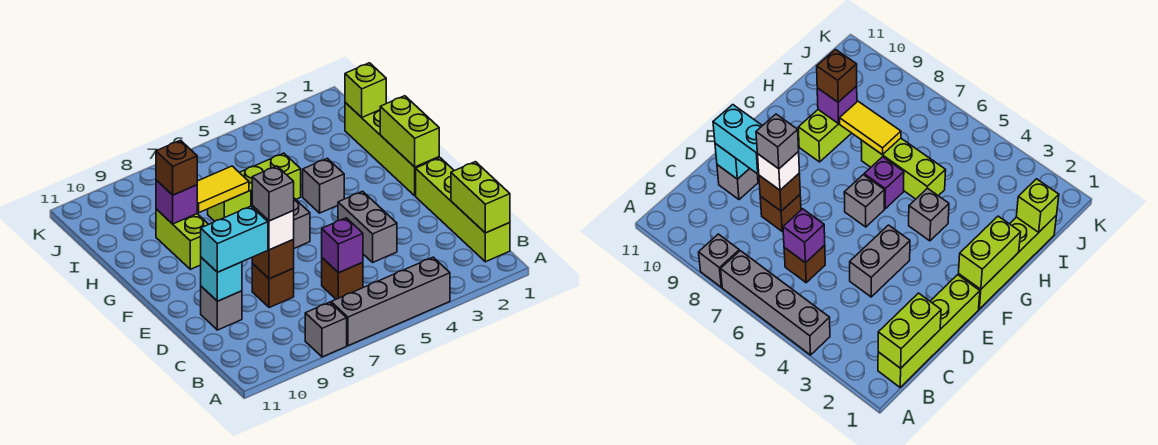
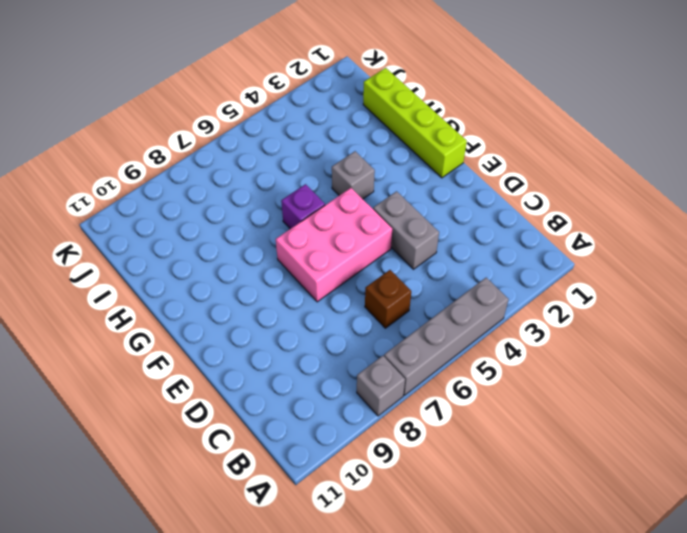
pink brick E5:F7 level 1 -> grey brick F6 level 1
none -> lime brick B1:E1 level 1
none -> brown brick D8 level 1
none -> grey brick D10 level 1

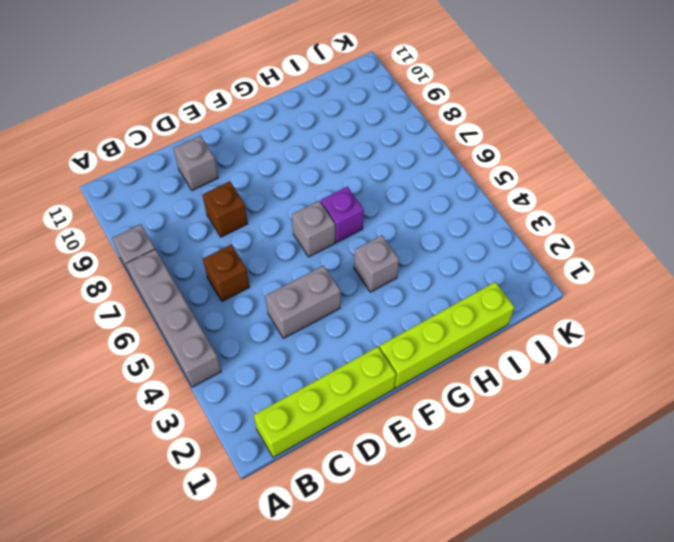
none -> lime brick G9:H9 level 1
none -> lime brick H5:H7 level 1
none -> lime brick B1:C1 level 2

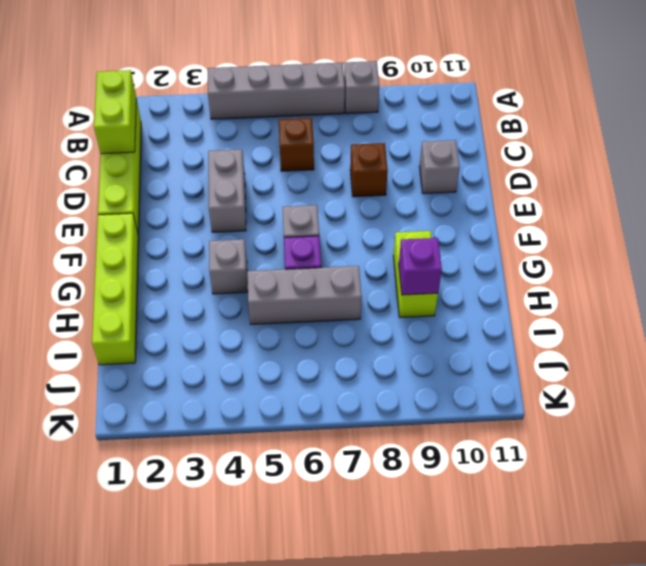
grey brick H5:H7 level 1 -> lime brick H5:H7 level 1
none -> purple brick C6 level 2
none -> brown brick D8 level 2
none -> cyan brick D10 level 2

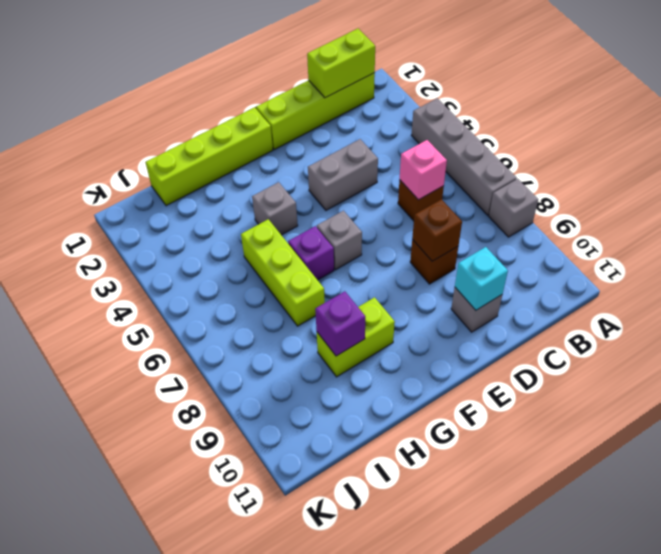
pink brick C6 level 2 -> purple brick C6 level 2
none -> lime brick F1:G1 level 2
none -> yellow tile H7:H8 level 2
none -> lime brick I1 level 2

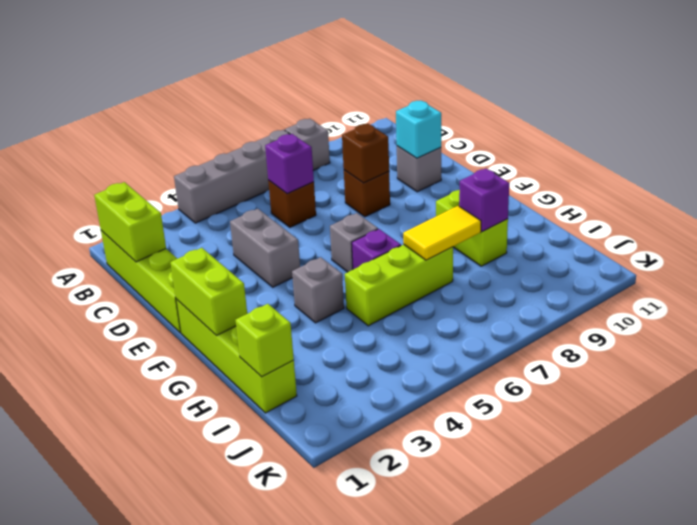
none -> white brick D8 level 3
none -> cyan brick D9:D10 level 3
none -> brown brick H9 level 3

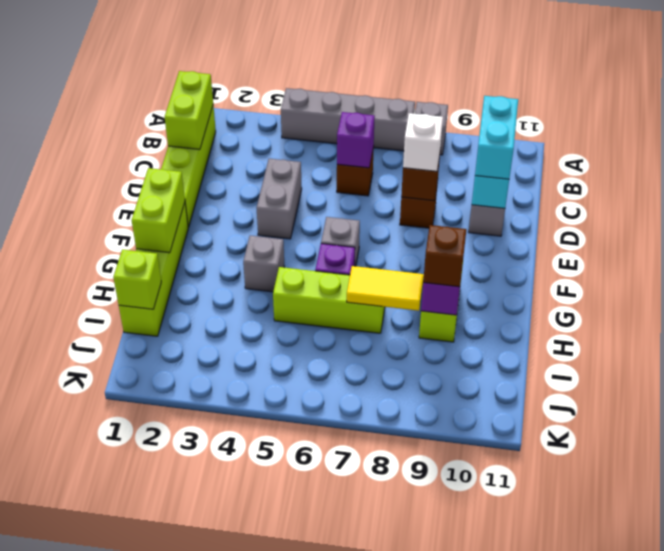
cyan brick C10:D10 level 3 -> cyan brick D9:D10 level 3
none -> grey brick D8 level 4

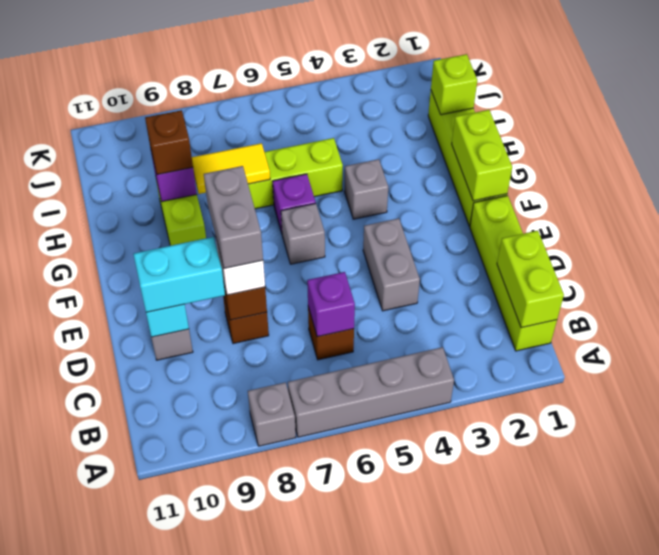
grey brick D8:E8 level 4 -> grey brick D8 level 4

